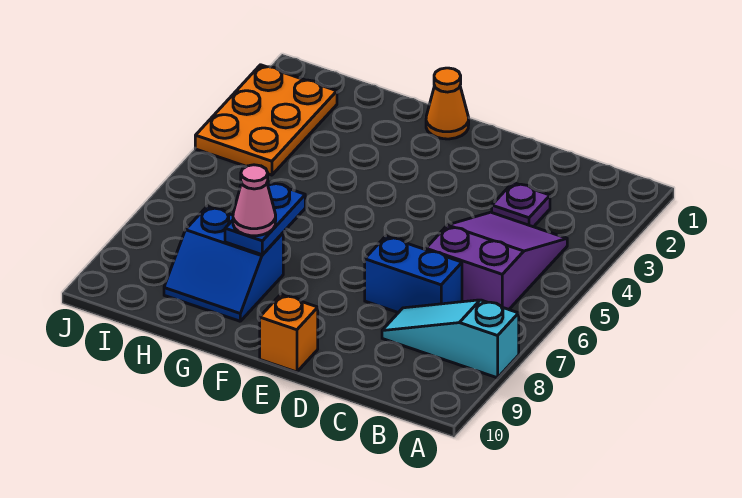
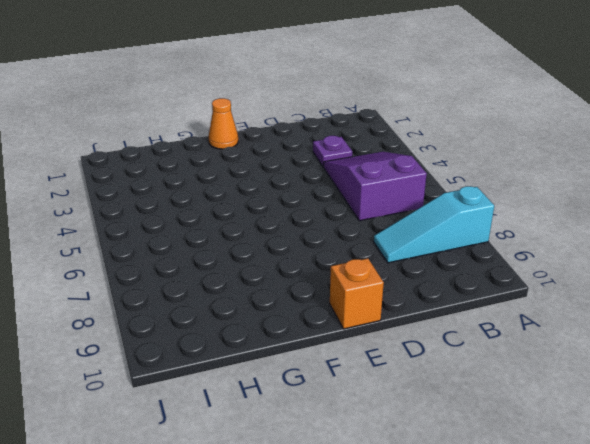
none -> blue brick C7:D7 level 1
none -> blue slope G8:H9 level 1 top 8

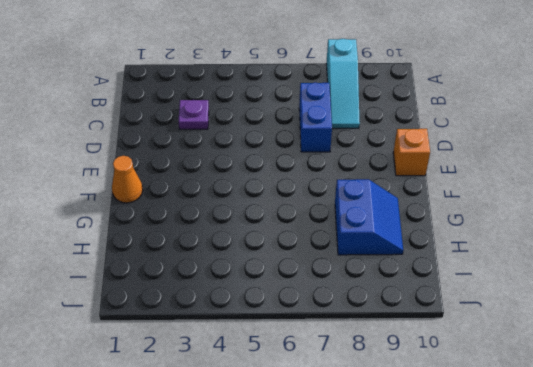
none -> purple slope B4:C6 level 1 top 6
none -> orange plate I2:J4 level 1

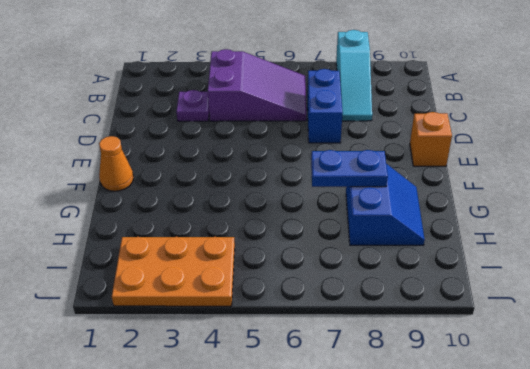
purple slope B4:C6 level 1 top 4 -> purple slope B4:C6 level 1 top 6
none -> pink cone G8 level 3

